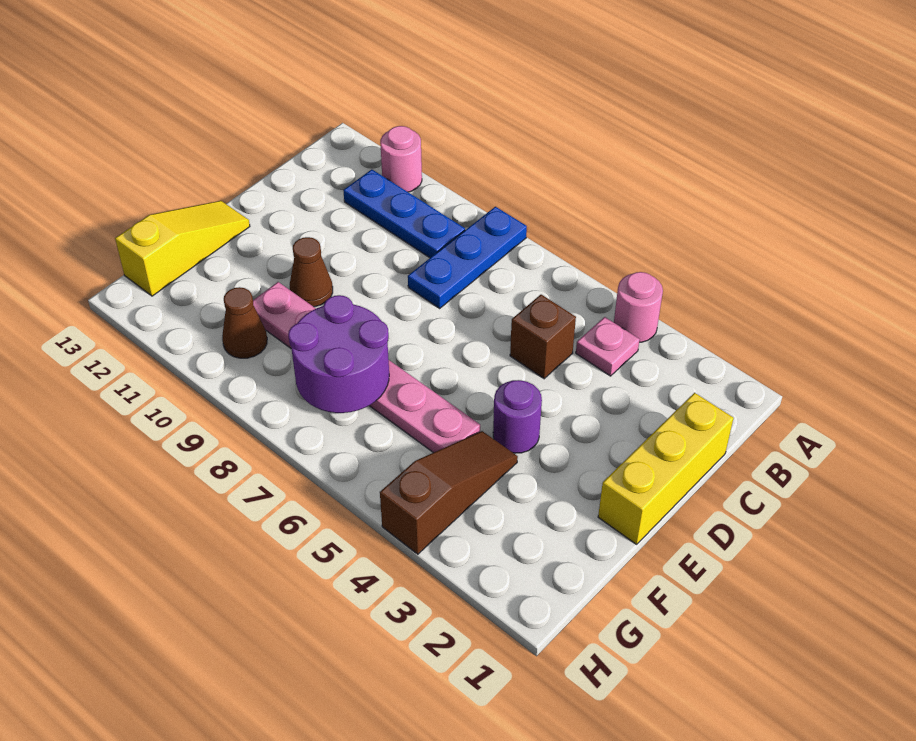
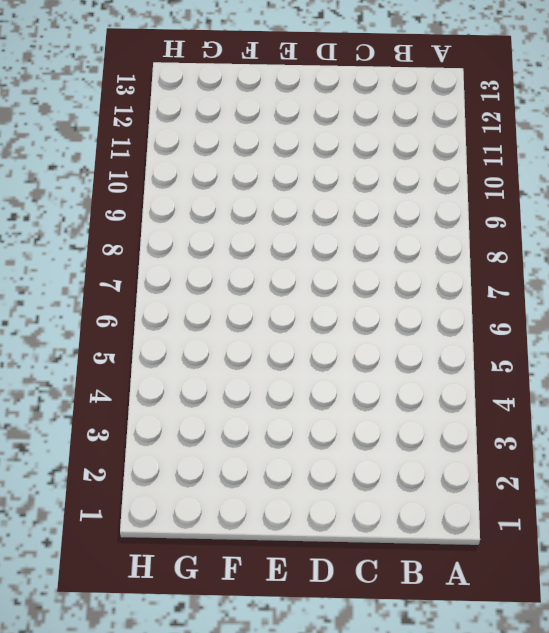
none -> pink round brick A4 level 1
none -> blue plate A8:C8 level 1
none -> pink round brick A11 level 1

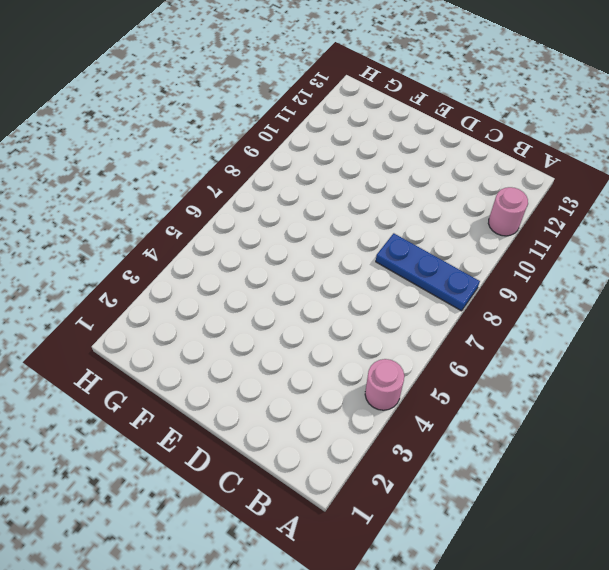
none -> pink plate B4 level 1
none -> blue plate B9:B11 level 1
none -> yellow brick C1:E1 level 1

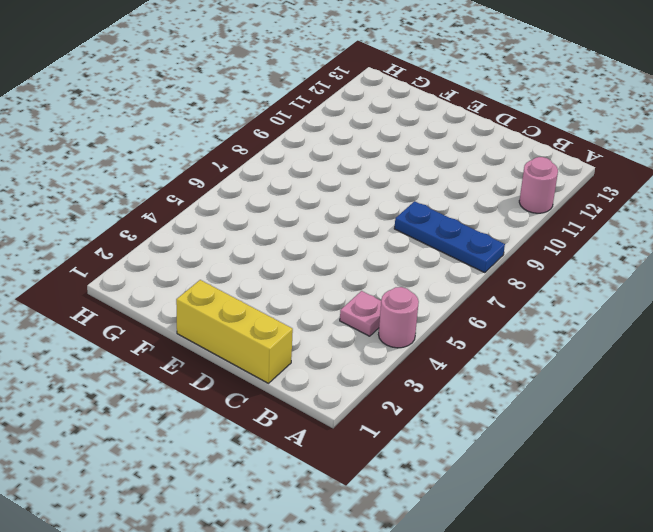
none -> blue plate B9:B11 level 1
none -> brown brick C5 level 1
none -> purple round brick E4 level 1

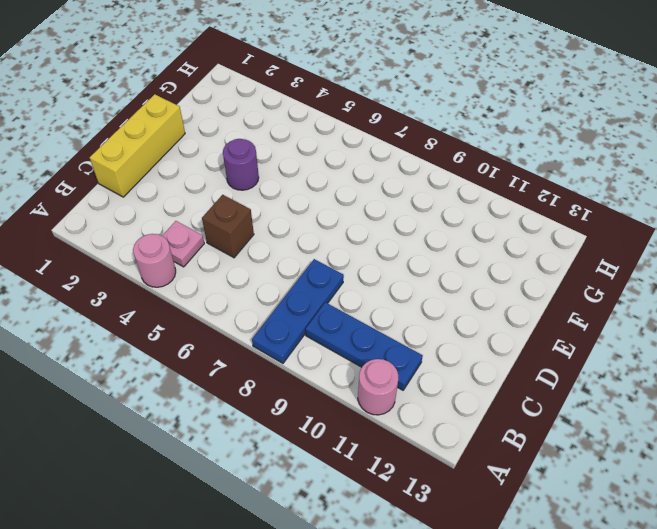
none -> brown cone E10 level 1
none -> yellow slope E13:G13 level 1 top G
none -> brown slope F4:H4 level 1 top H

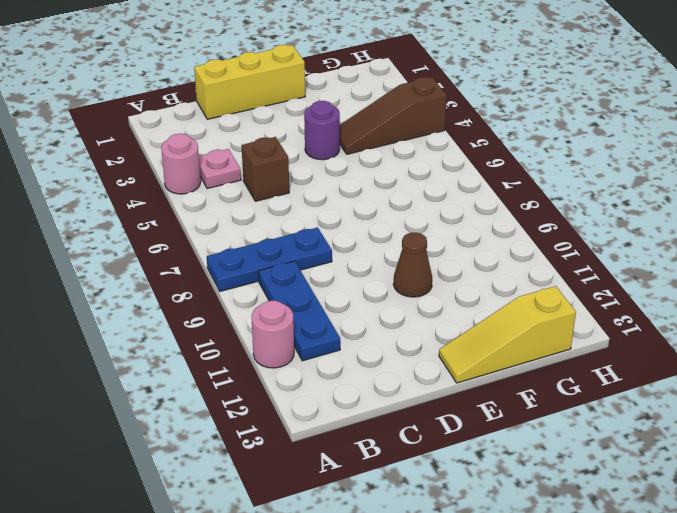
none -> pink plate F5:F10 level 1
none -> brown cone G10 level 1
none -> purple round brick F7:G8 level 2

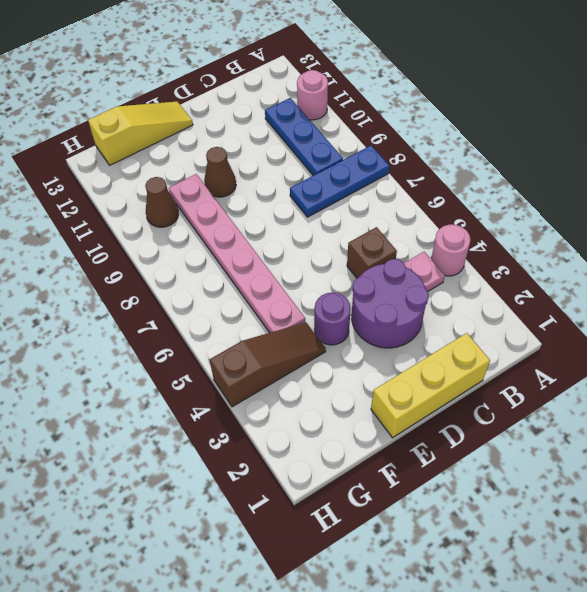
purple round brick C3:D4 level 1 -> purple round brick F7:G8 level 2

